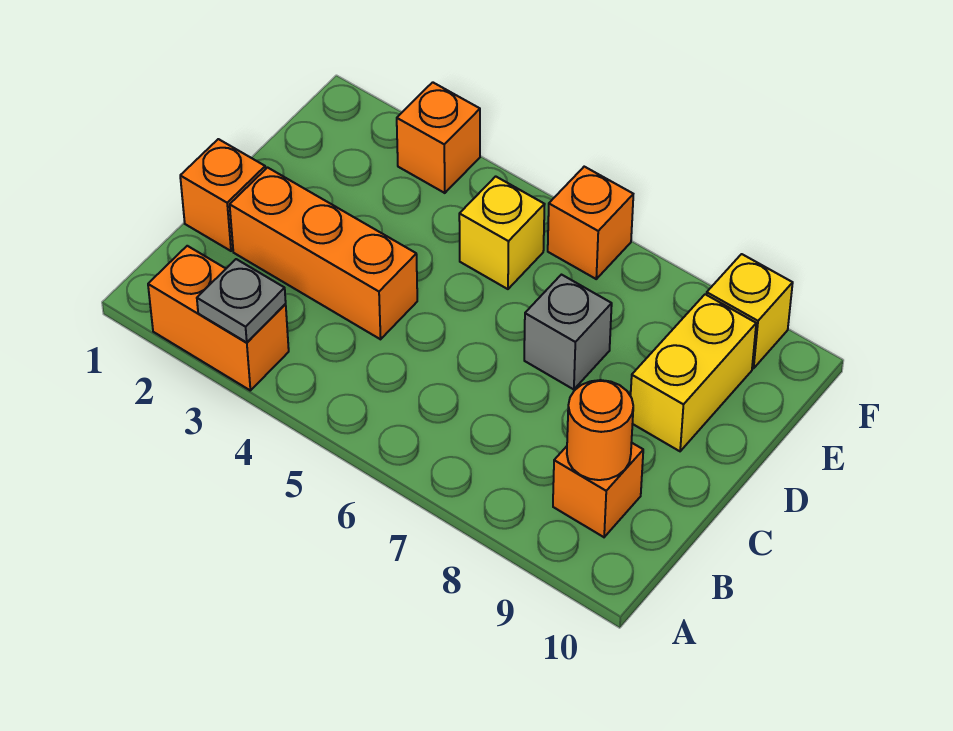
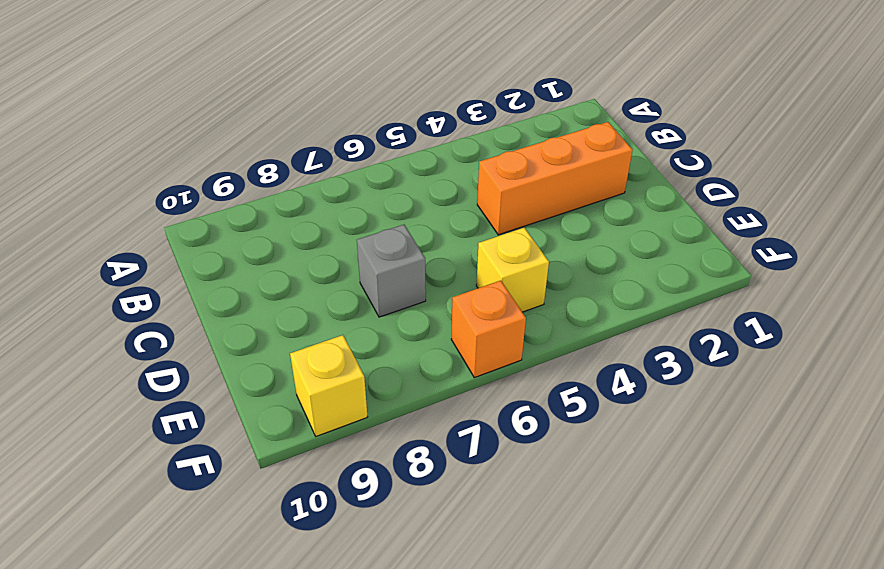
none -> orange brick A2:A3 level 1
none -> orange brick B9 level 1
none -> orange brick C1 level 1

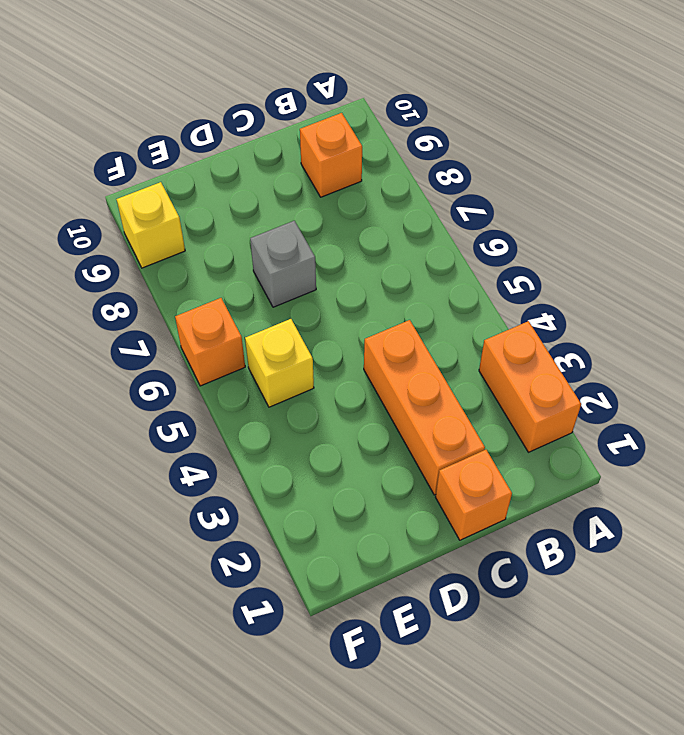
none -> yellow brick D9:E9 level 1
none -> orange brick F3 level 1
none -> grey plate A3 level 2

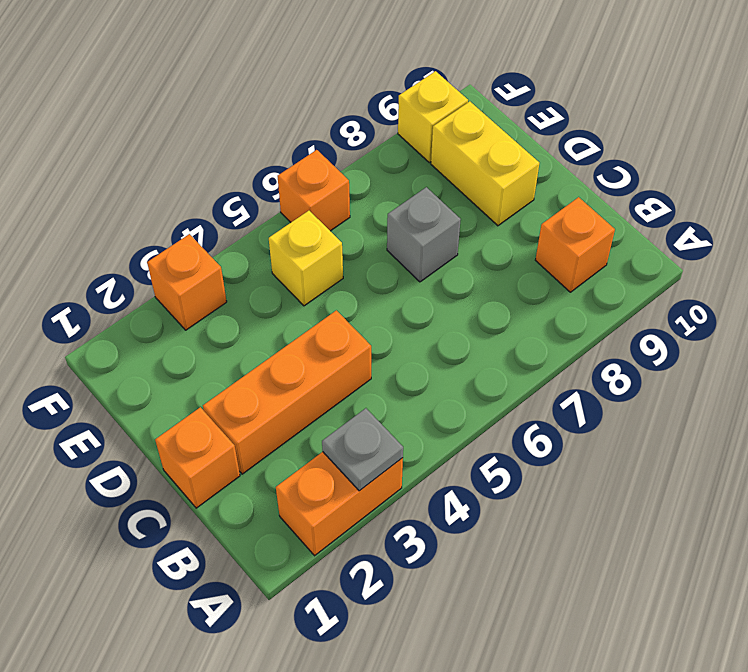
none -> orange round brick B9 level 2

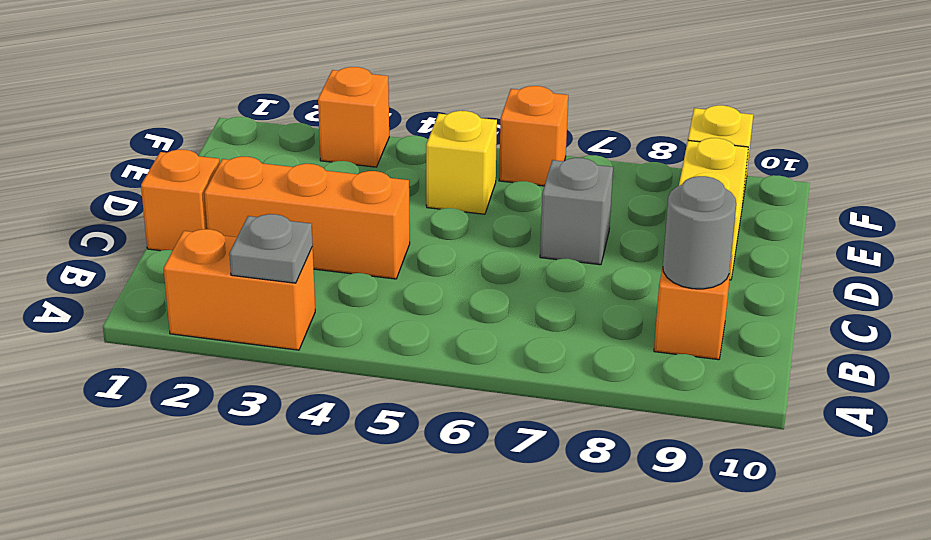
grey round brick B9 level 2 -> orange round brick B9 level 2

